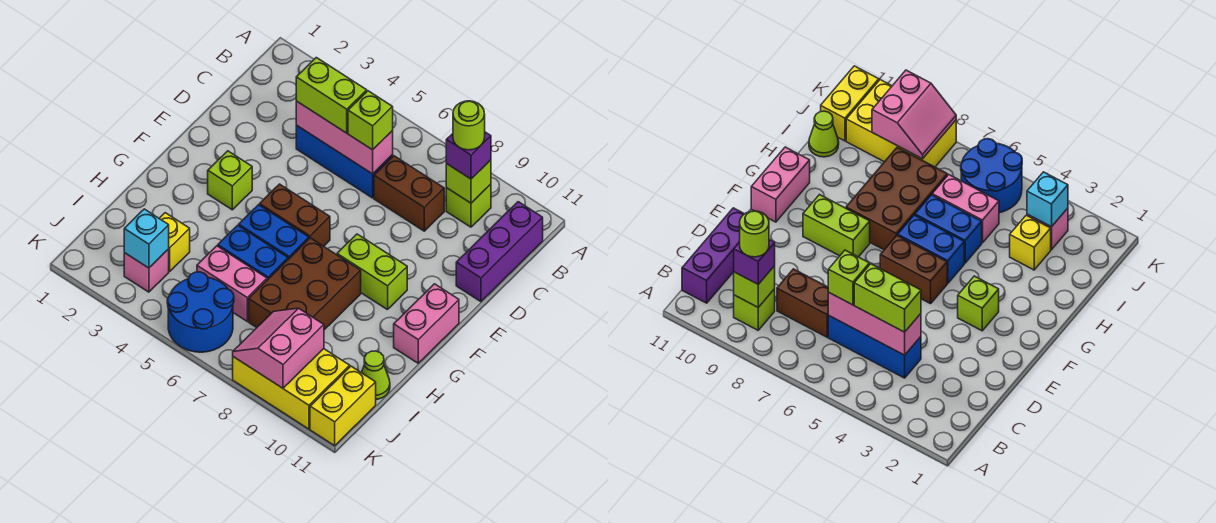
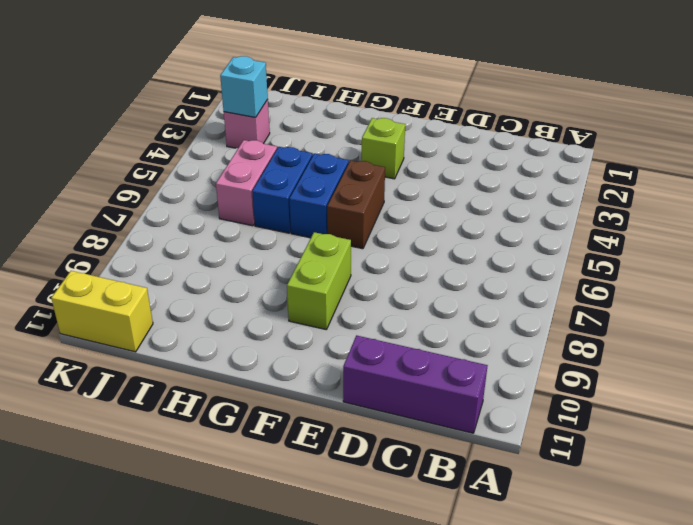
none -> lime brick B9 level 1
none -> blue brick C4:C6 level 1
none -> brown brick C7:C8 level 1

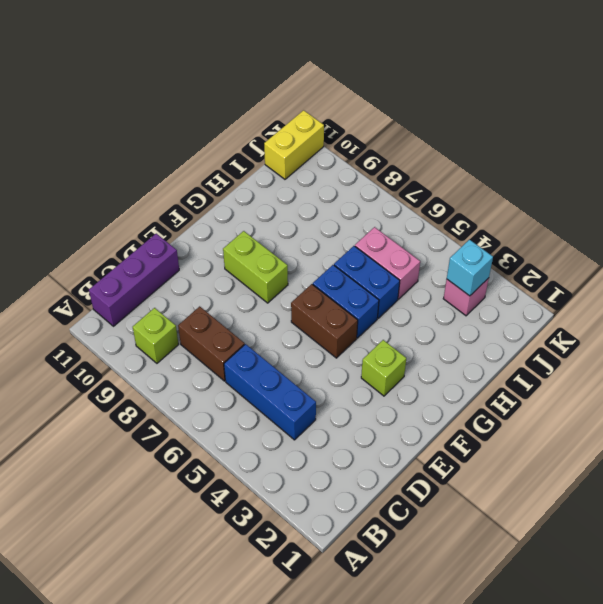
none -> pink brick F11:G11 level 1
none -> brown brick G7:I8 level 1
none -> yellow brick I3 level 1

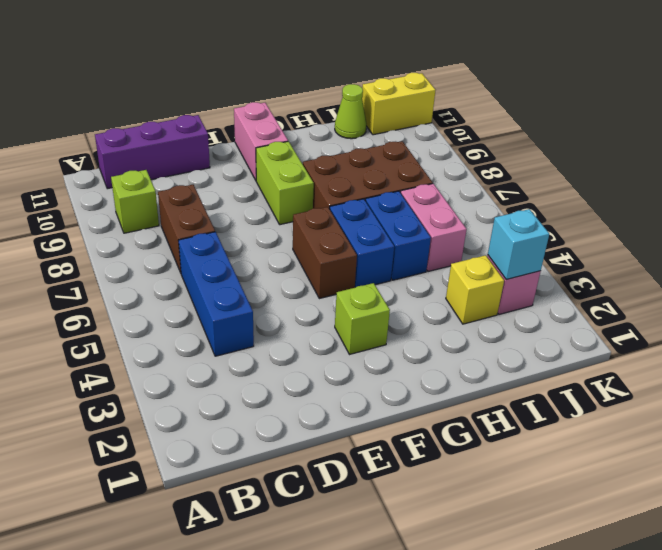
pink brick F10:F11 level 1 -> pink brick F11:G11 level 1
none -> blue round brick J5:K6 level 1
none -> yellow brick J8:K10 level 1
none -> lime brick B9 level 2

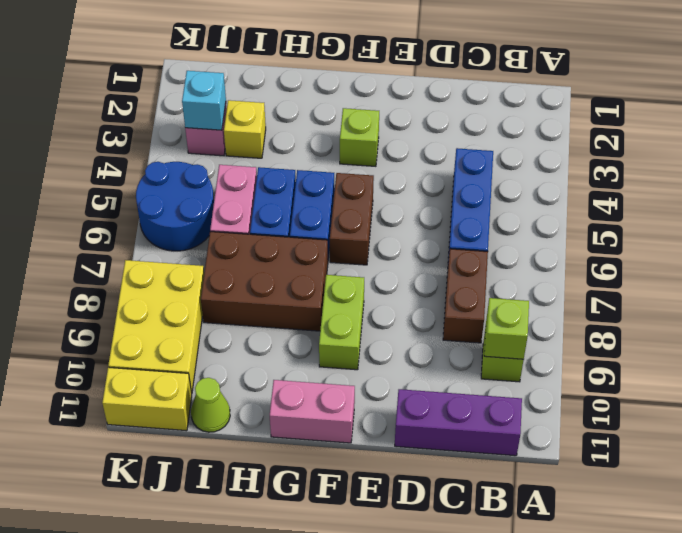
none -> pink brick C4:C6 level 2
none -> pink slope J8:K9 level 2 top 9
none -> purple brick B9 level 3

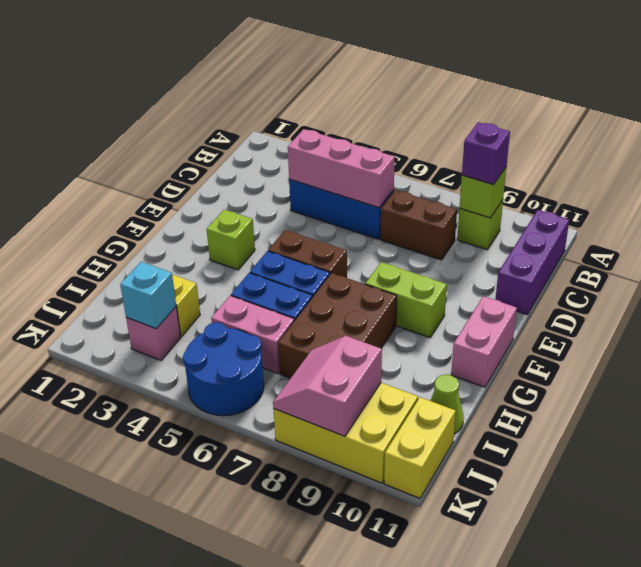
none -> lime brick C4:C5 level 3
none -> lime brick C6 level 3
none -> lime round brick B9 level 4

